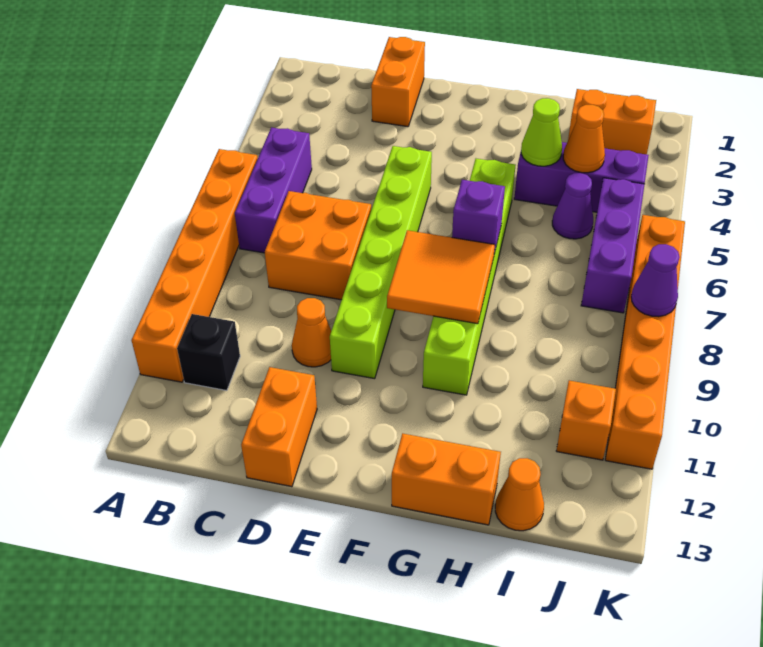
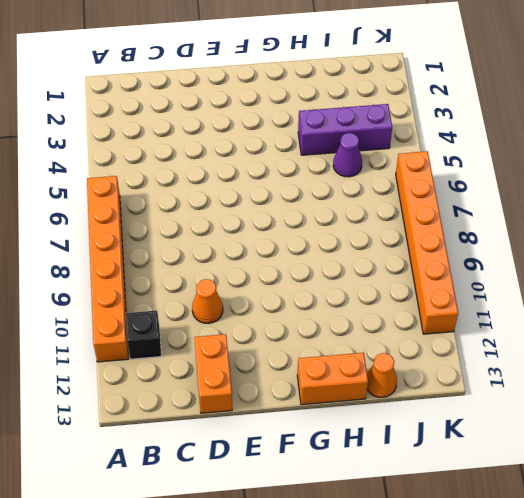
none -> purple brick B5:B7 level 1
none -> orange brick C7:D8 level 1
none -> orange brick D1:D2 level 1

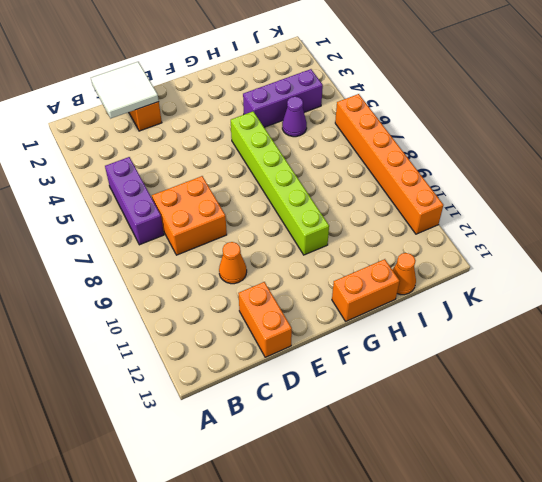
white tile C1:D2 level 2 -> none
none -> orange brick A6:A11 level 1
none -> black brick B11 level 1
none -> lime brick E5:E10 level 1

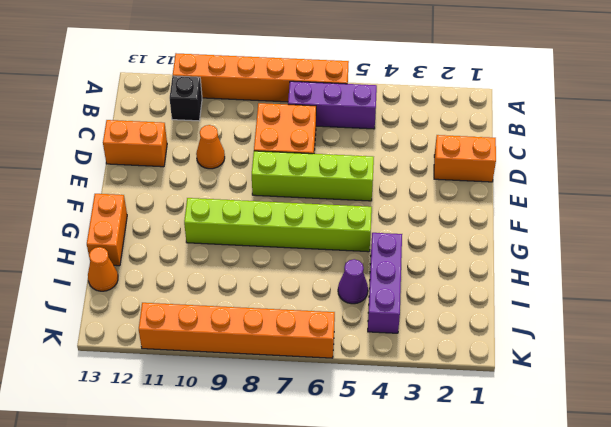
lime brick E5:E8 level 1 -> lime brick E5:E10 level 1
none -> orange brick I2:J2 level 1
none -> purple brick J5:J7 level 1
none -> orange brick J11 level 1

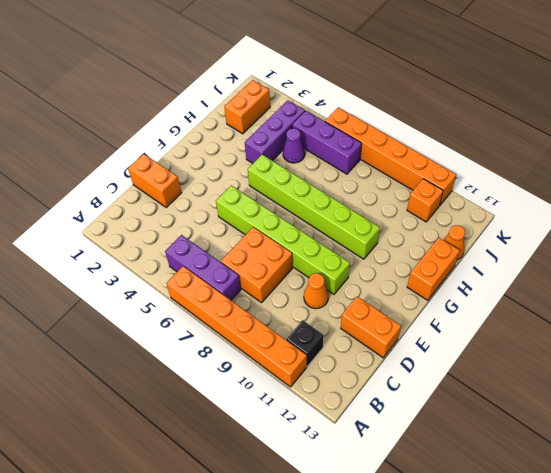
none -> orange tile F8:G9 level 2
none -> purple brick G7 level 2
none -> lime cone H4 level 2

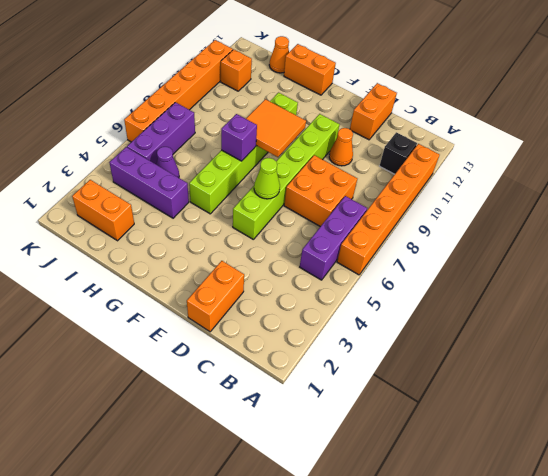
lime cone E6 level 2 -> lime cone H4 level 2
none -> orange cone I4 level 2
none -> purple cone K8 level 2

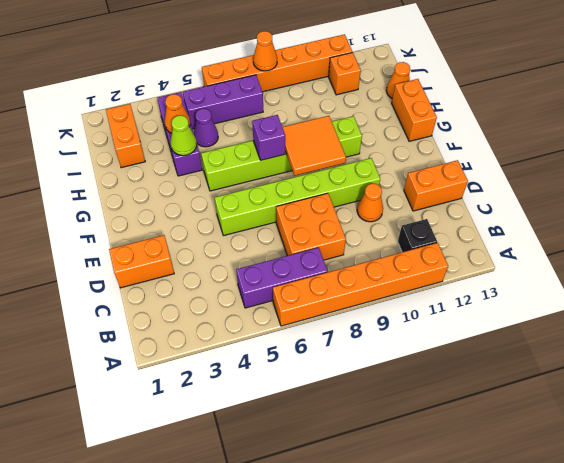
orange cone K8 level 2 -> purple cone K8 level 2

